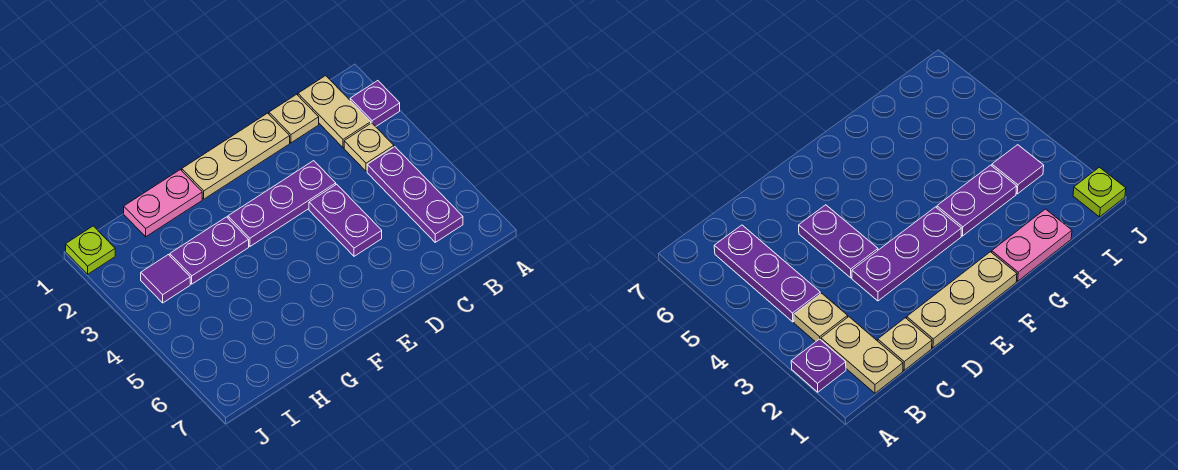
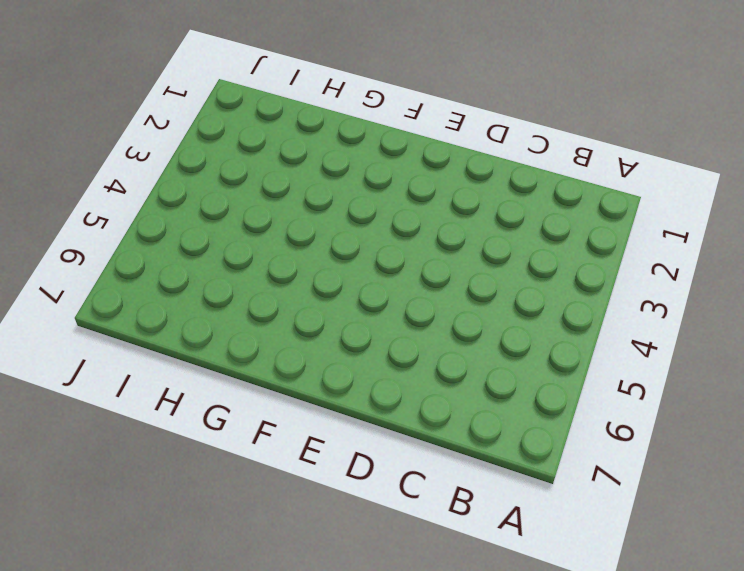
none -> purple plate A2 level 1
none -> tan plate B1:B2 level 1
none -> tan plate B3 level 1

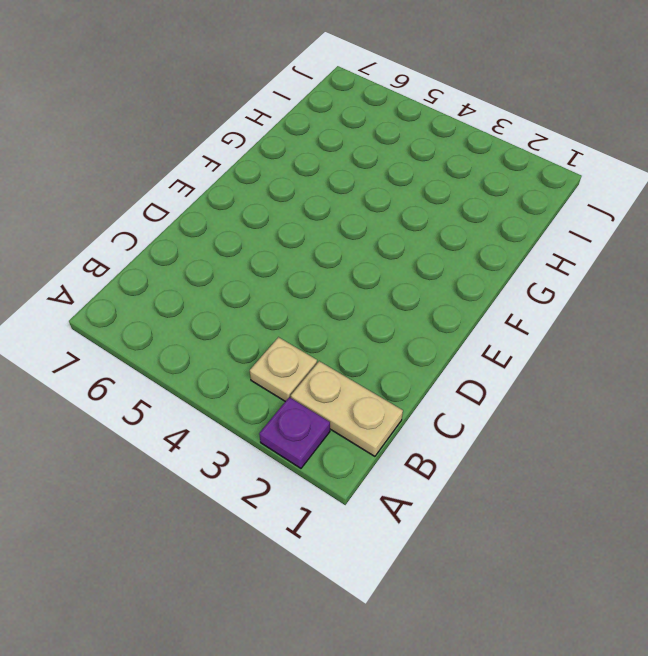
none -> purple plate B4:B6 level 1
none -> tan plate C1 level 1
none -> tan plate D1:F1 level 1

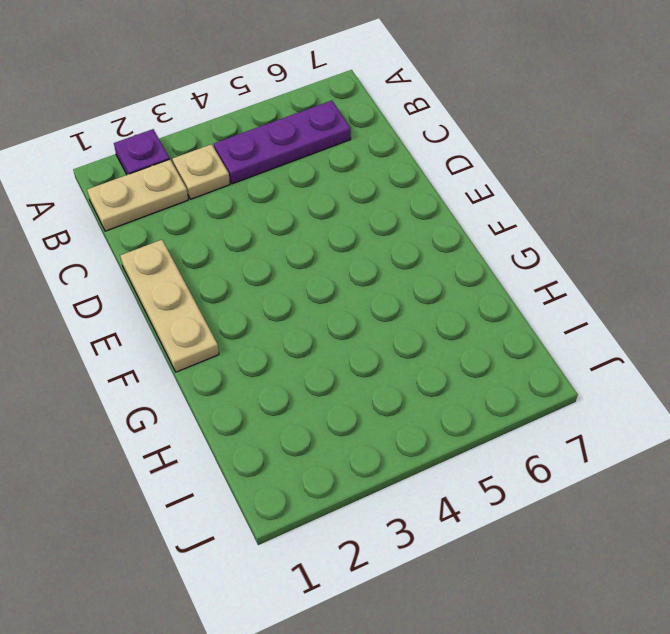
none -> tan plate C1 level 1
none -> purple plate D3:F3 level 1
none -> purple plate D4:D5 level 1

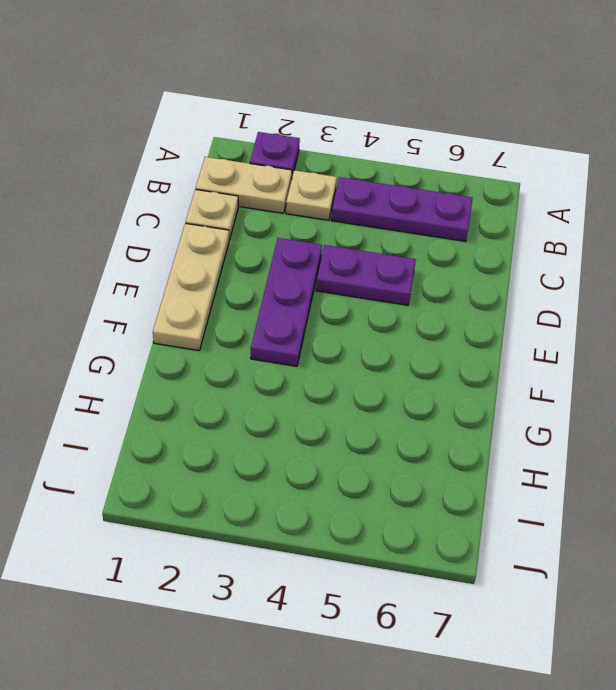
none -> pink plate G1:H1 level 1
none -> purple plate G3:H3 level 1
none -> purple tile I3 level 1

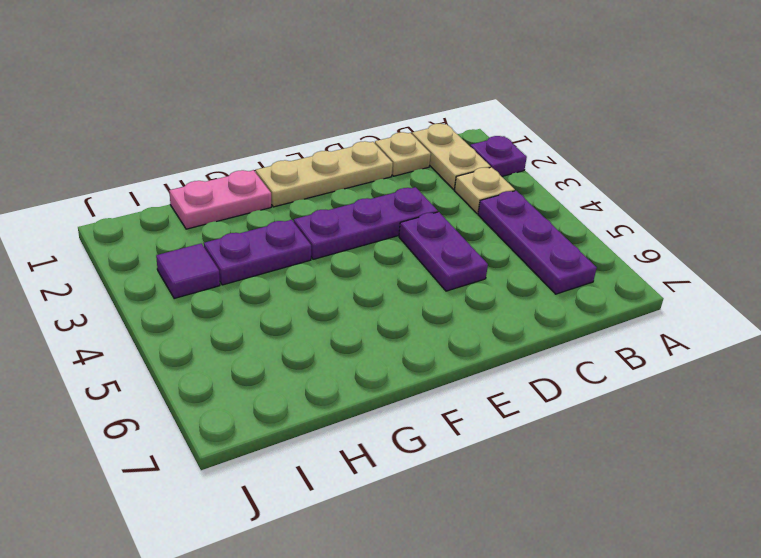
none -> lime plate J1 level 1

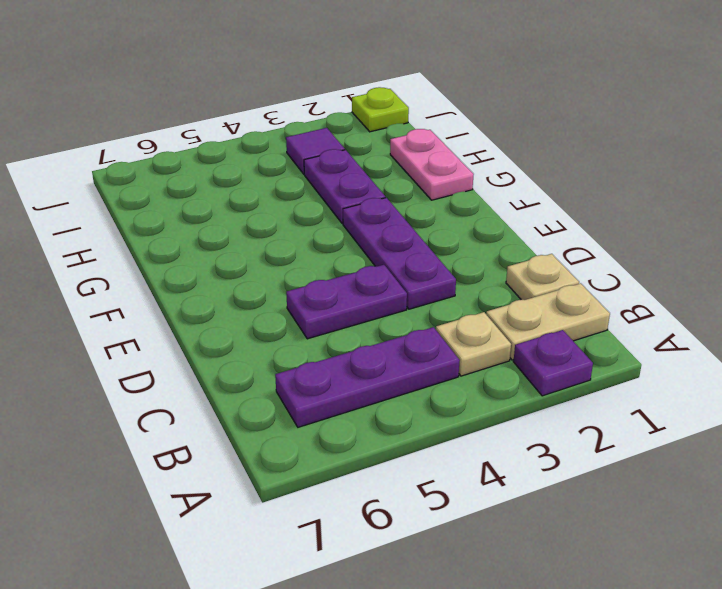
none -> tan plate D1:F1 level 1

